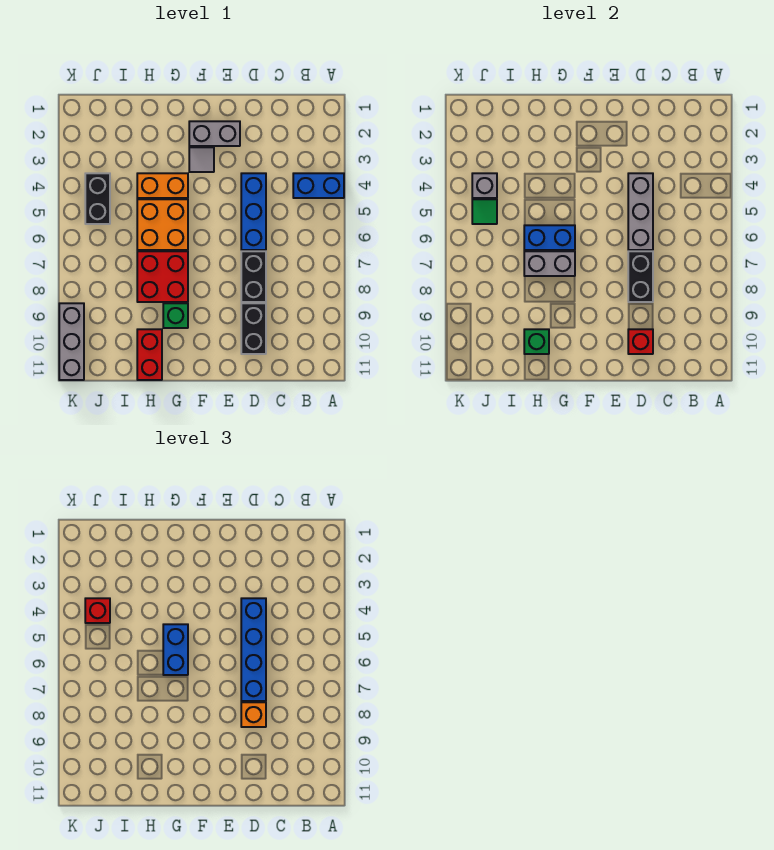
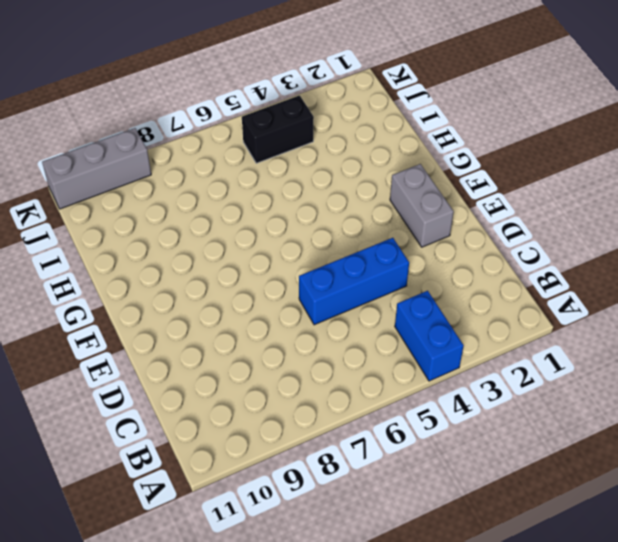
none -> black brick D7:D8 level 1
none -> black brick D9:D10 level 1
none -> grey tile F3 level 1

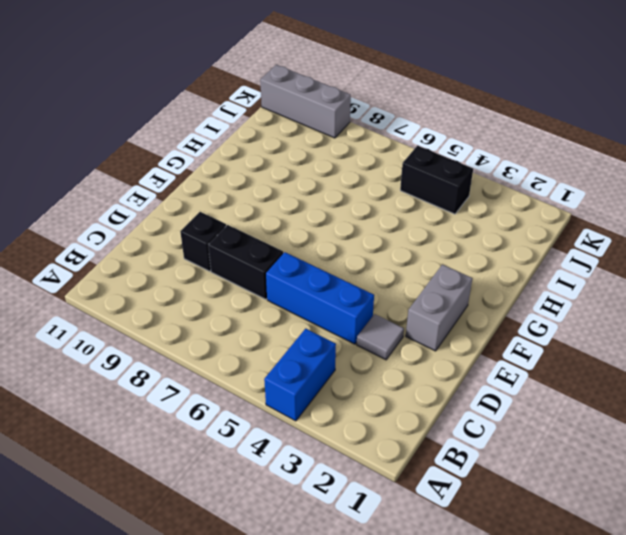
grey tile D3 level 1 -> grey tile F3 level 1
black brick D9 level 1 -> black brick D9:D10 level 1
none -> orange brick G4:H4 level 1
none -> orange brick G5:H6 level 1
none -> red brick G7:H8 level 1

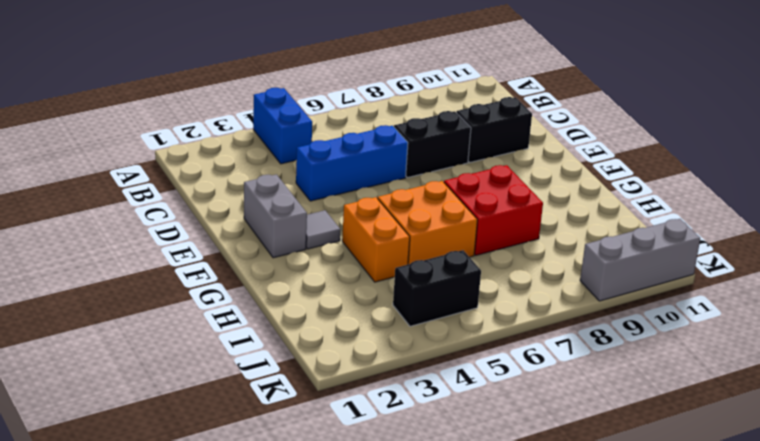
none -> green brick G9 level 1
none -> red brick H10:H11 level 1
none -> grey brick D4:D6 level 2

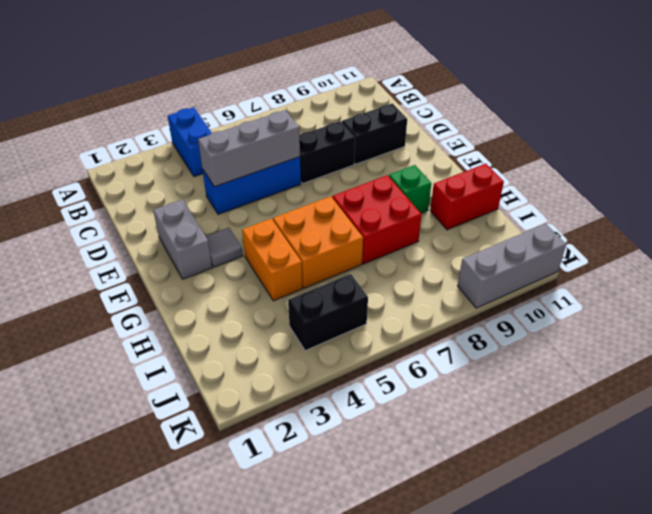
none -> black brick D7:D8 level 2
none -> red brick D10 level 2
none -> blue brick G6:H6 level 2

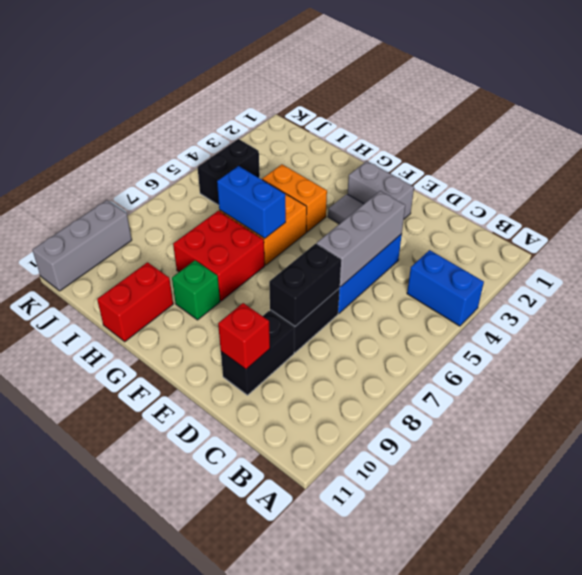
none -> grey brick G7:H7 level 2
none -> green brick H10 level 2
none -> grey brick J4 level 2

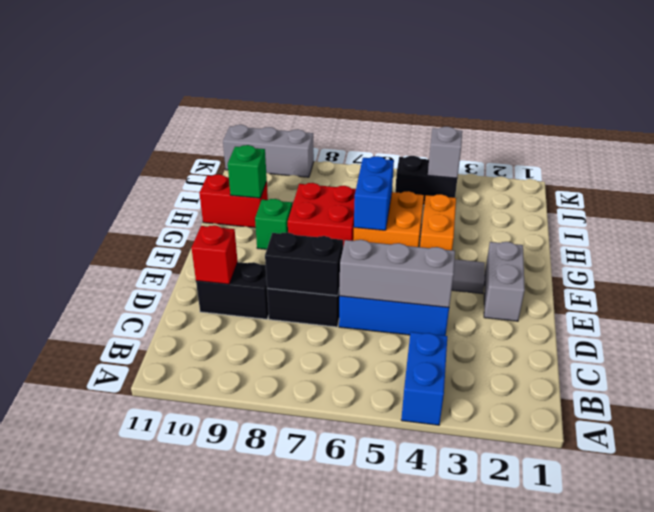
none -> grey brick G7:H7 level 2
none -> green tile J5 level 2
none -> blue brick D4:D7 level 3

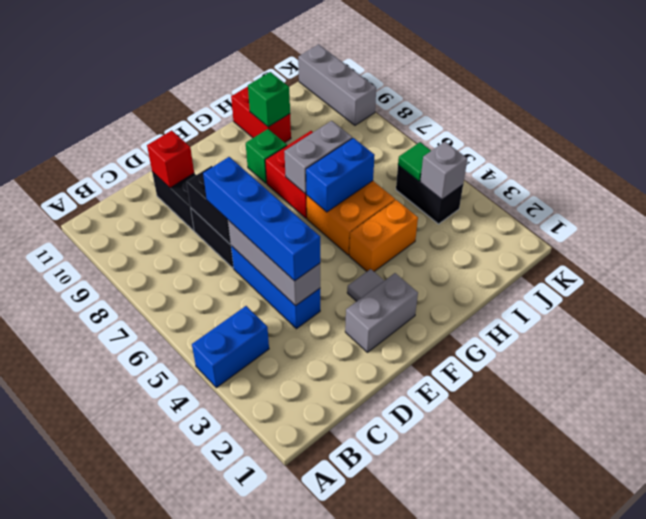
none -> orange brick D8 level 3
none -> blue brick G5:G6 level 3
none -> red brick J4 level 3

